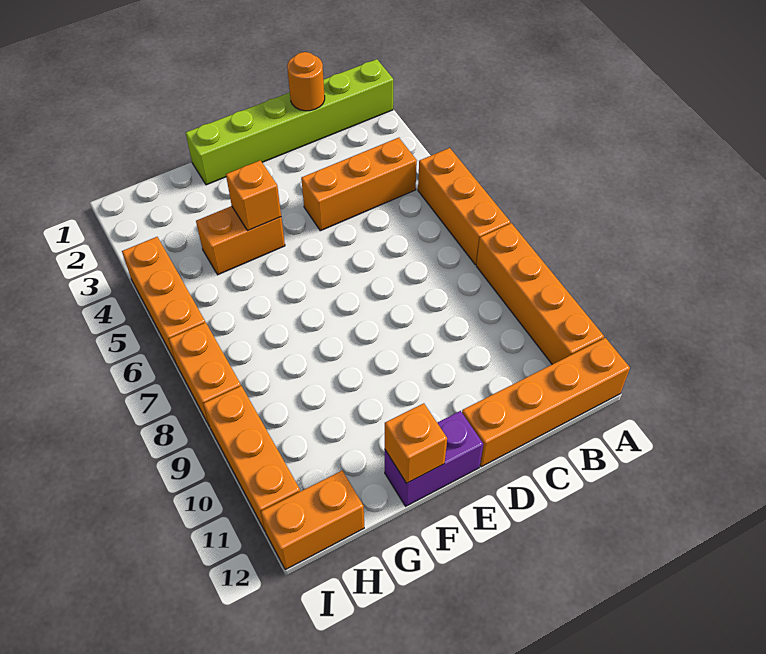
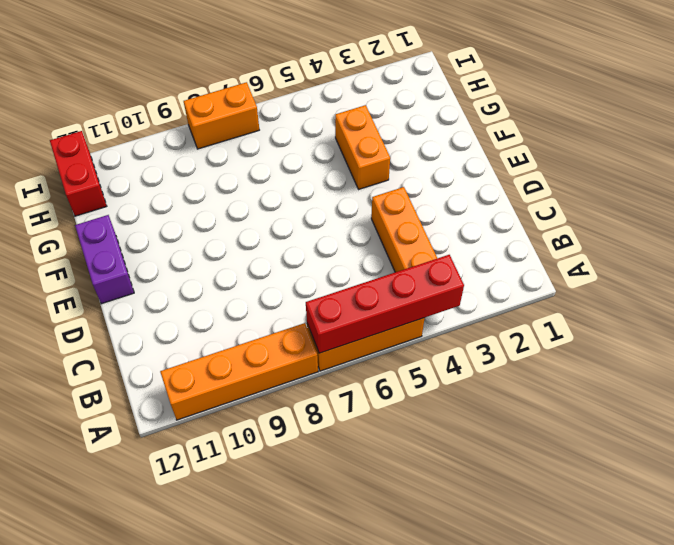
red brick A4:A7 level 2 -> none
red brick H12:I12 level 1 -> orange brick H12:I12 level 1
none -> lime brick A1:F1 level 1
none -> orange brick A12:D12 level 1
none -> orange brick I4:I6 level 1

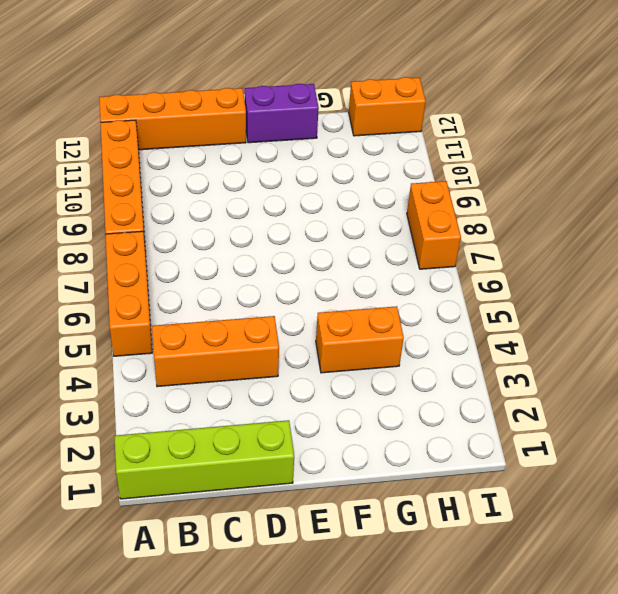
lime brick A1:D1 level 1 -> lime brick A1:F1 level 1
none -> orange brick I4:I6 level 1
none -> orange brick I9:I11 level 1
none -> orange round brick C1 level 2

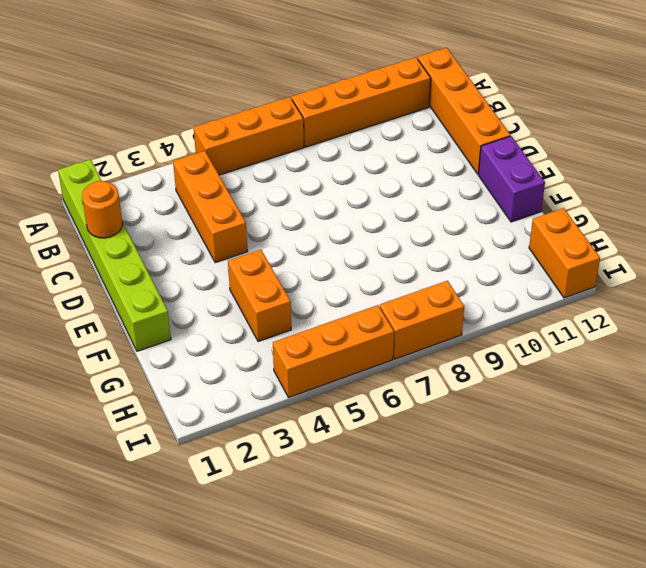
none -> orange brick I9:I11 level 1
none -> orange brick F4 level 2
none -> orange brick F12 level 2

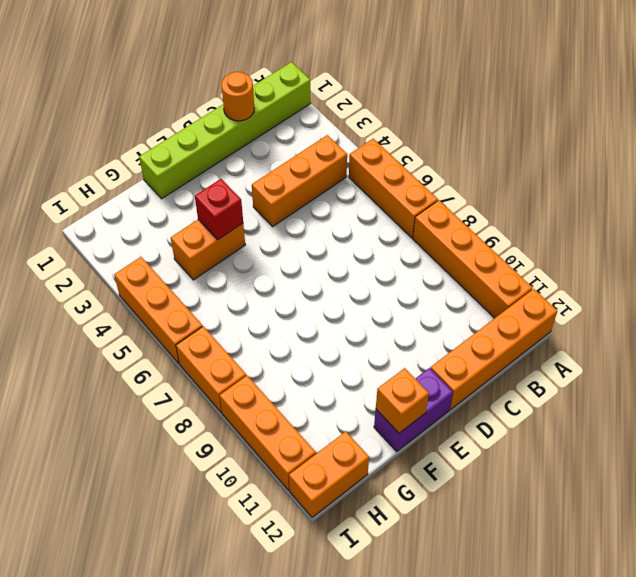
red brick F4 level 2 -> orange brick F4 level 2

